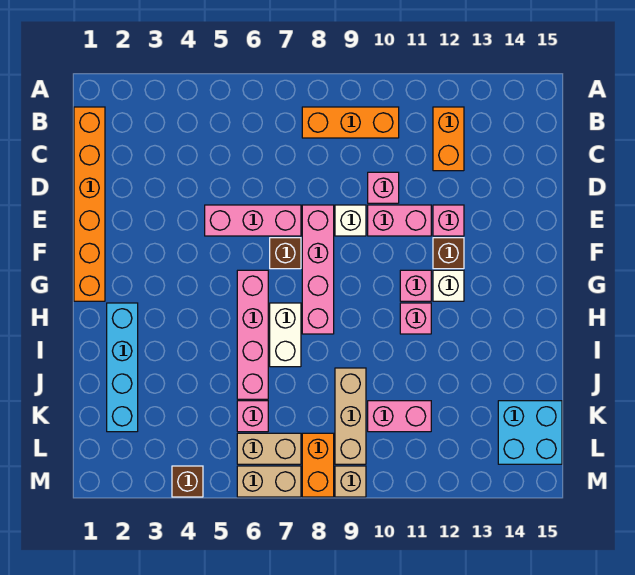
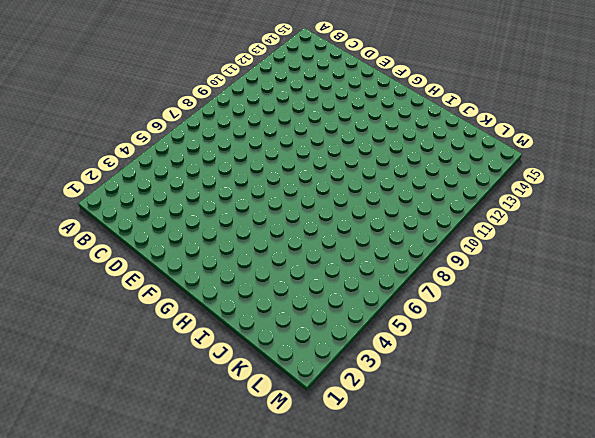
none -> orange brick B1:G1 level 1
none -> orange brick B8:B10 level 1
none -> orange brick B12:C12 level 1

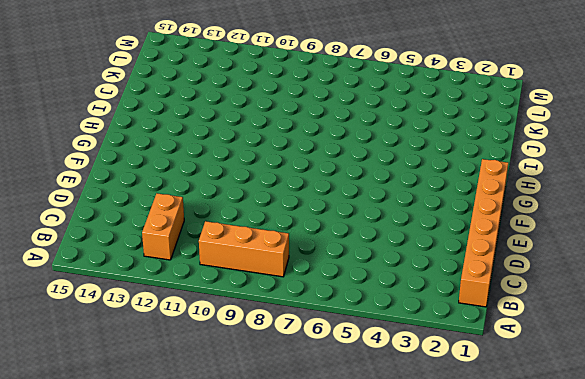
none -> pink brick D10 level 1
none -> pink brick E5:E7 level 1
none -> pink brick E8:H8 level 1

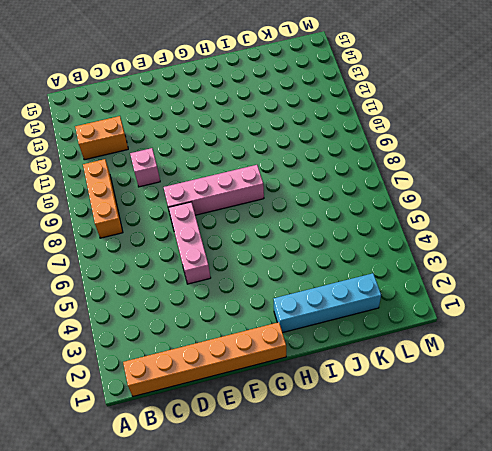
none -> white brick E9 level 1
none -> pink brick E10:E11 level 1
none -> pink brick E12 level 1

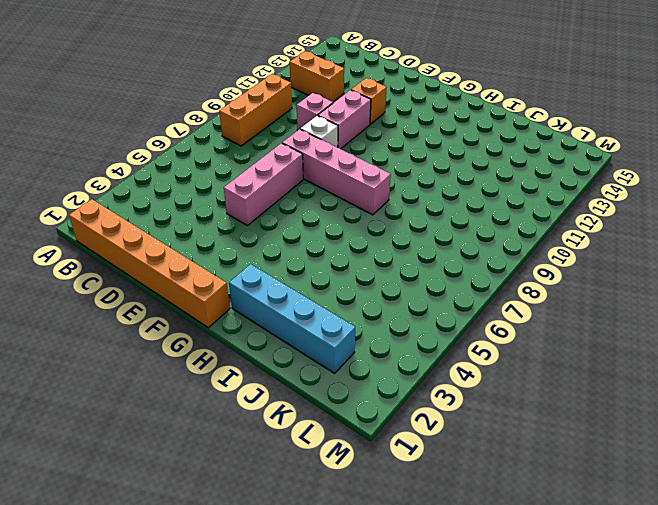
orange brick E12 level 1 -> pink brick E12 level 1
none -> brown brick F7 level 1
none -> brown brick F12 level 1
none -> pink brick G6:J6 level 1

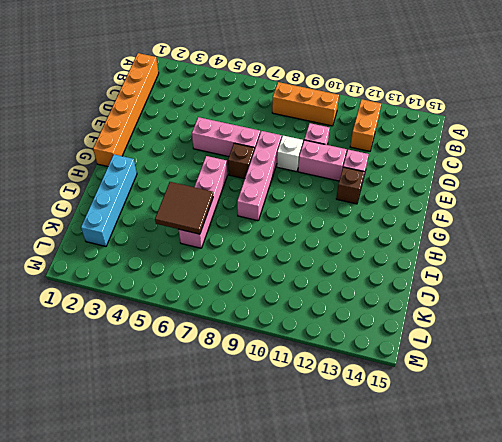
brown tile I5:J6 level 2 -> none
none -> pink brick G11 level 1
none -> white brick G12 level 1
none -> white brick H7:I7 level 1

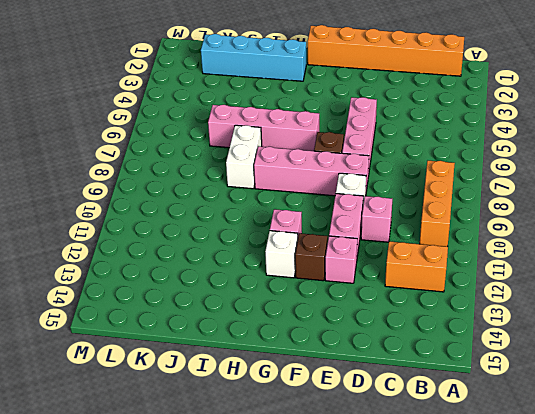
white brick I7:I8 level 1 -> white brick H7:I7 level 1
none -> pink brick H11 level 1
none -> tan brick J9:L9 level 1
none -> pink brick K6 level 1

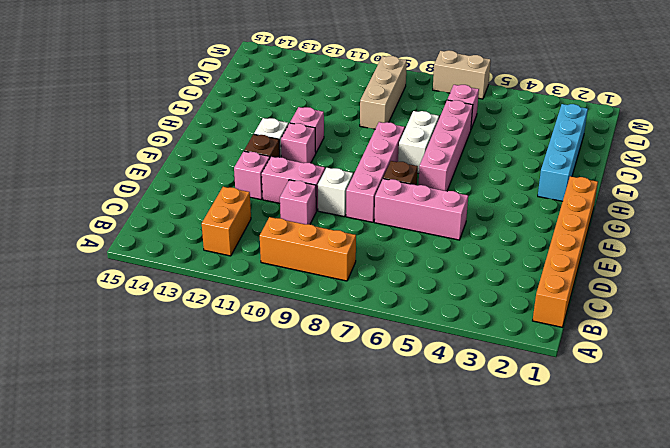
none -> pink brick K10:K11 level 1
none -> cyan brick K14:L15 level 1
none -> tan brick L6:L7 level 1

